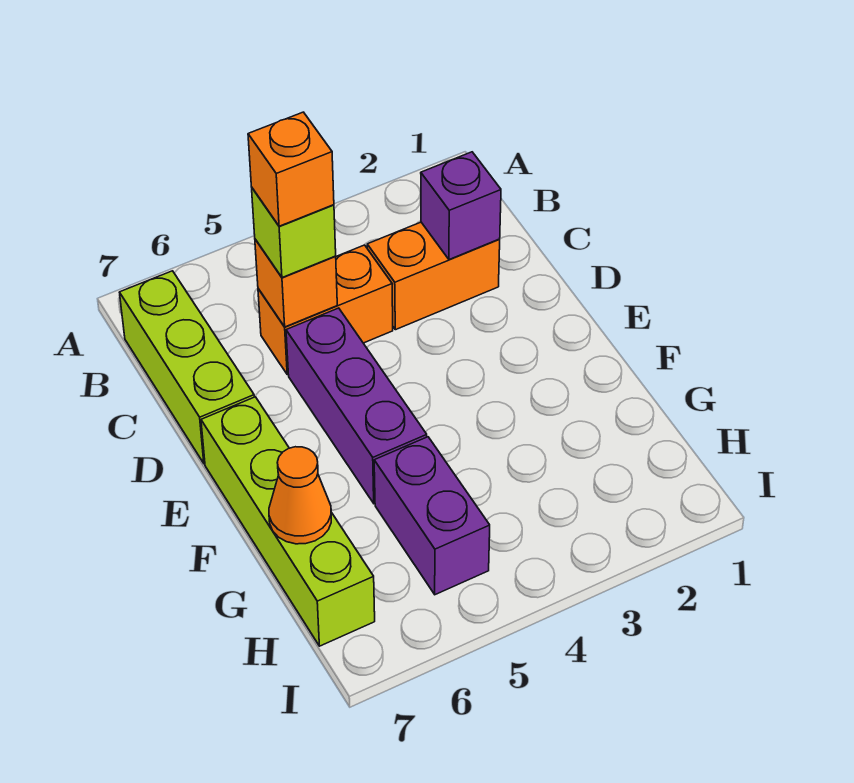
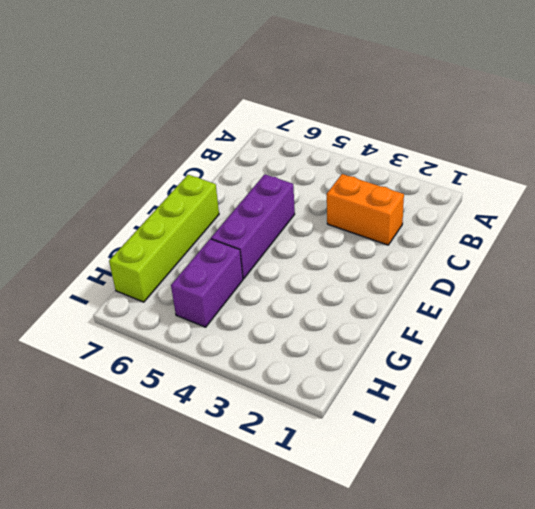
none -> lime brick B7:D7 level 1
none -> orange brick C4:C5 level 1

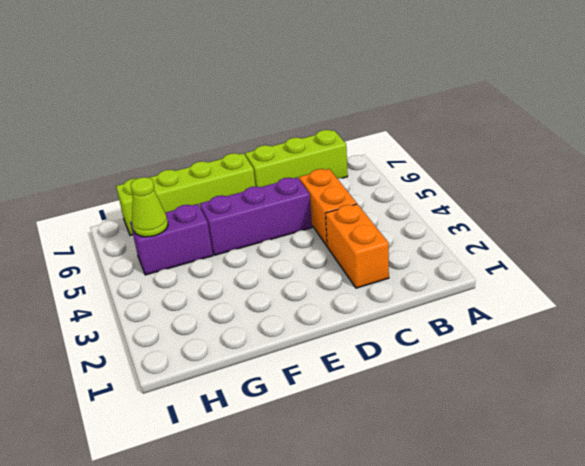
lime cone H5 level 2 -> none
none -> purple brick C2 level 2
none -> orange brick C5 level 2

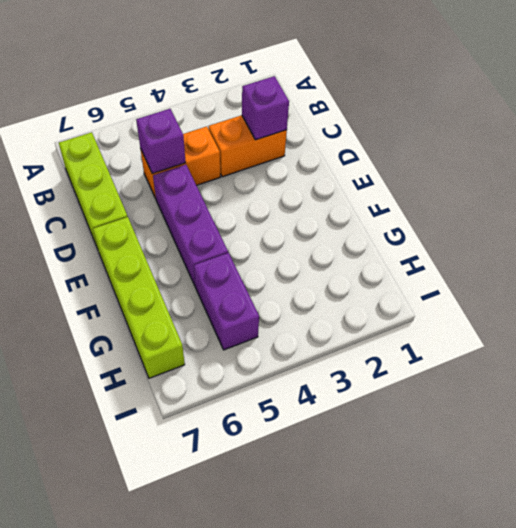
purple brick C5 level 2 -> orange brick C5 level 2
none -> orange cone G7 level 2
none -> lime brick C5 level 3

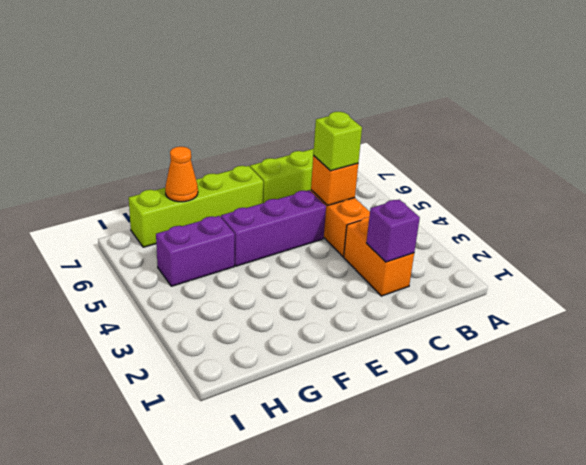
none -> orange brick C5 level 4

